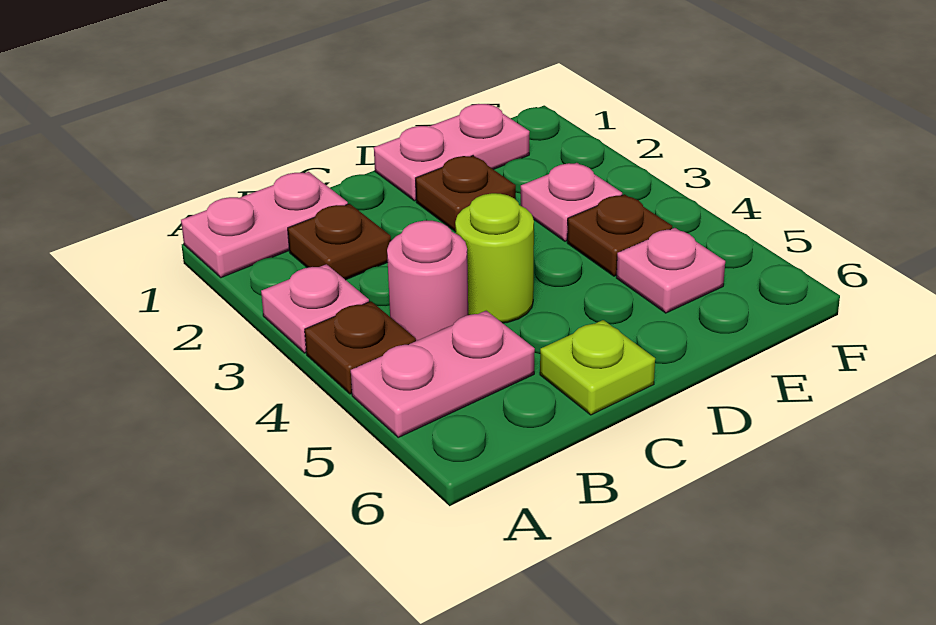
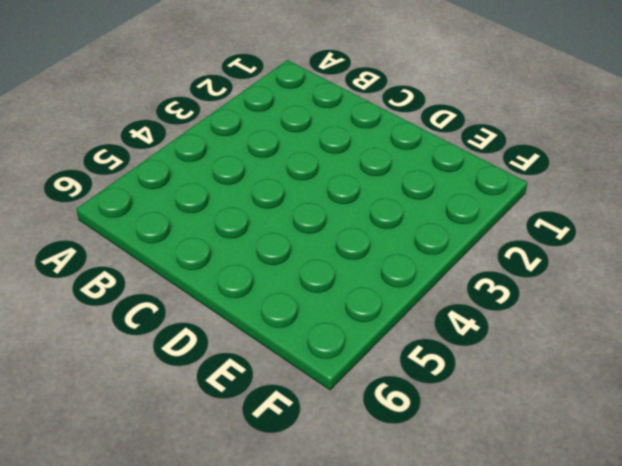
none -> pink plate A1:B1 level 1
none -> pink plate A3 level 1
none -> brown plate A4 level 1

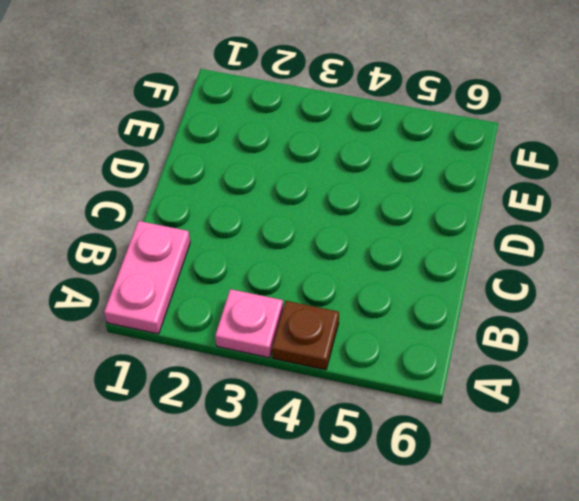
none -> pink plate A5:B5 level 1
none -> brown plate B2 level 1
none -> pink round brick B4 level 1

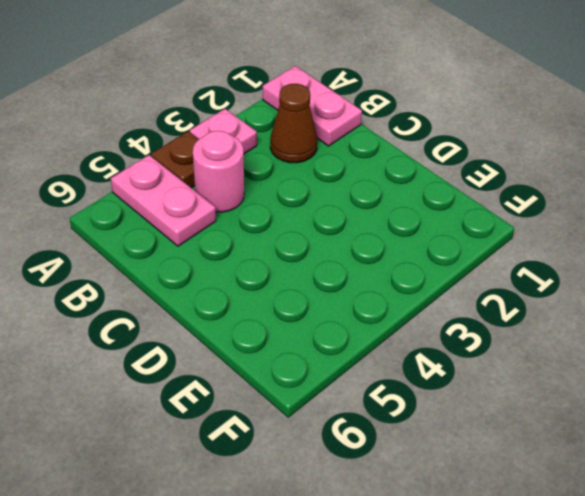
brown cone B2 level 1 -> brown plate B2 level 1
none -> lime round brick C4 level 1
none -> lime plate C6 level 1
none -> pink plate D1:E1 level 1

